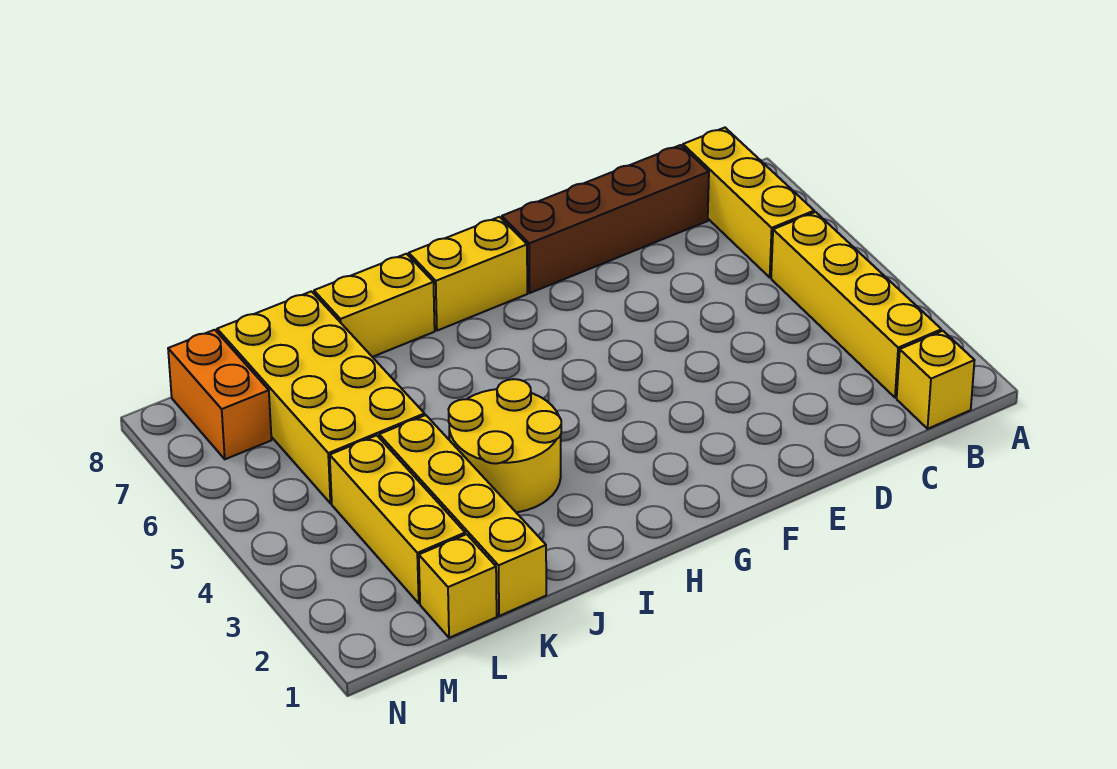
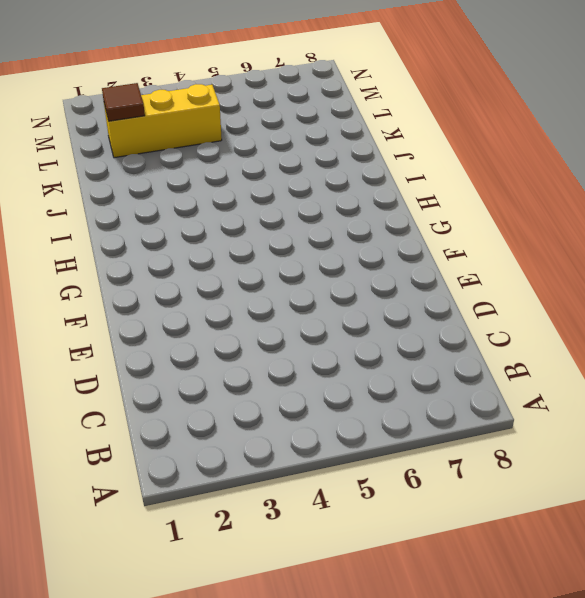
brown tile L2 level 2 -> none
none -> yellow brick B1 level 1
none -> yellow brick B2:B5 level 1
none -> yellow brick B6:B8 level 1

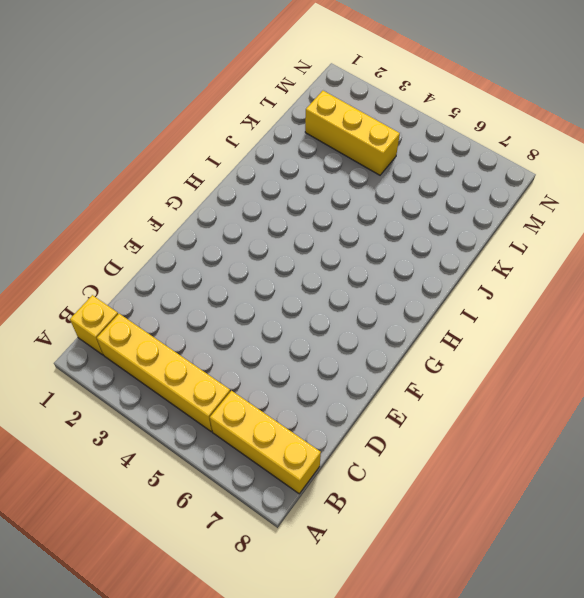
none -> brown brick C8:F8 level 1
none -> yellow brick G8:H8 level 1
none -> yellow round brick I3:J4 level 1

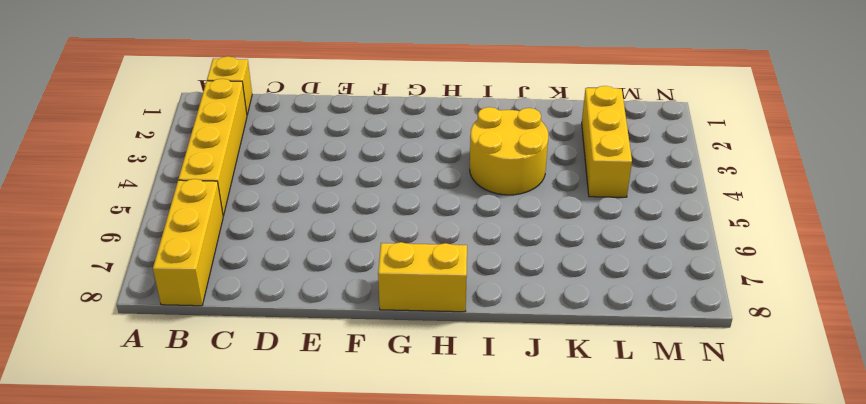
none -> brown brick C8:F8 level 1
none -> yellow brick I8:J8 level 1
none -> yellow brick K1:K4 level 1

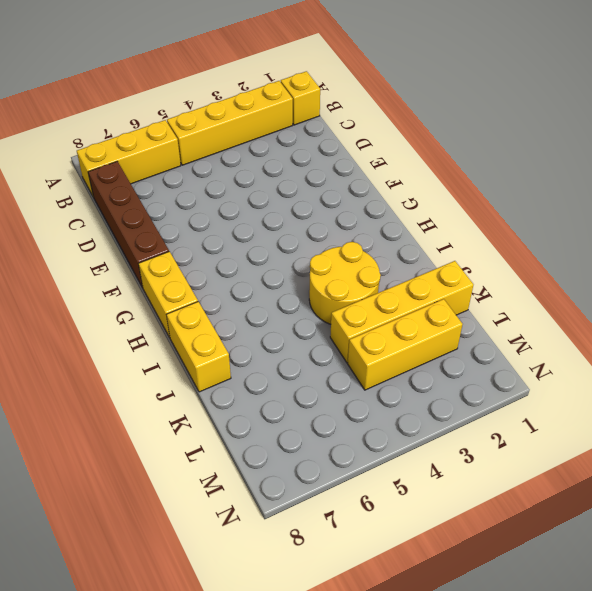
none -> yellow brick K5:L8 level 1
none -> yellow brick L1 level 1
none -> orange brick M7:M8 level 1

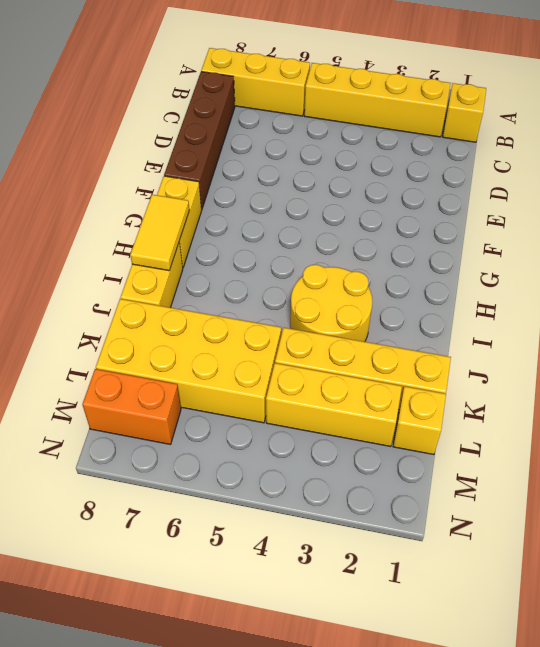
yellow tile H8:I8 level 2 -> none

